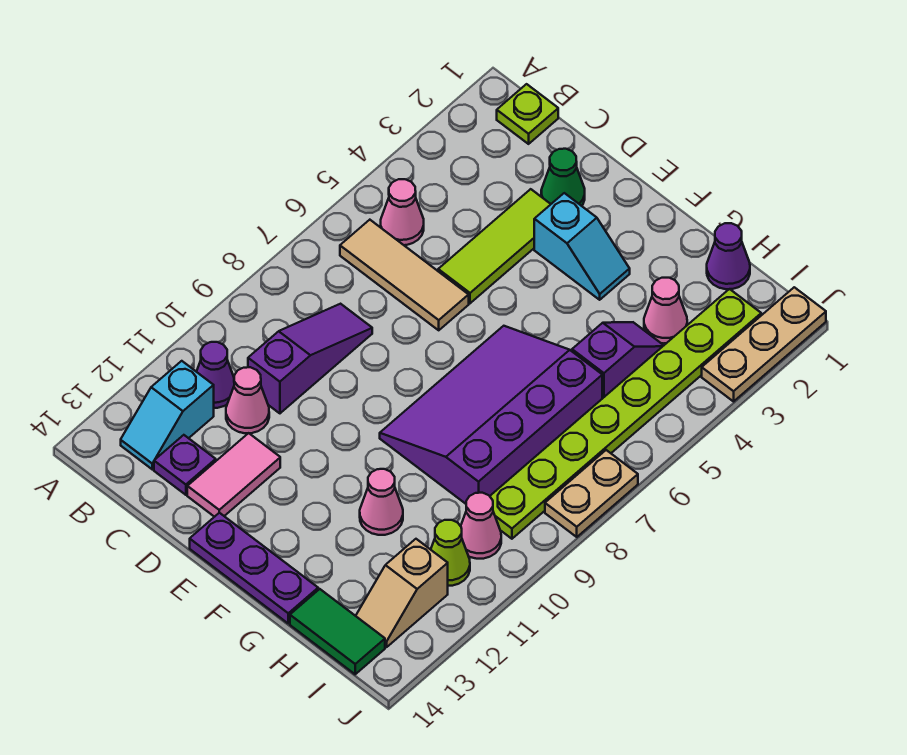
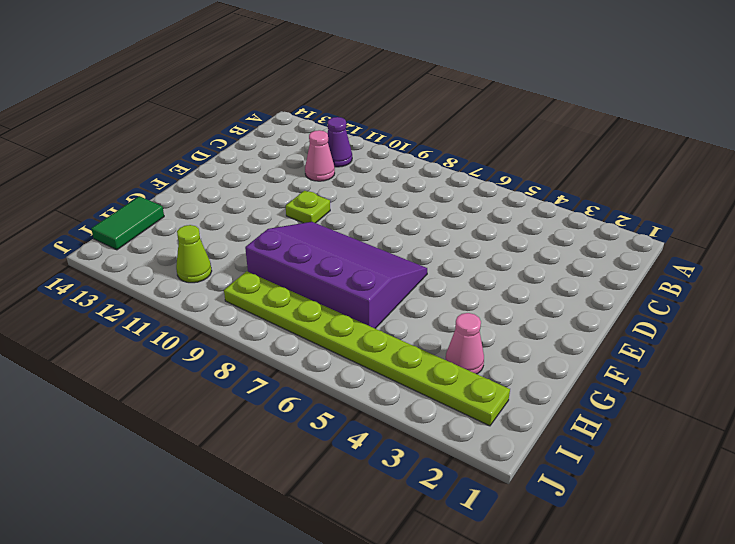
lime plate E10 level 1 -> lime plate B1 level 1
none -> pink cone B5 level 1
none -> tan tile B6:D6 level 1
none -> cyan slope B12:B13 level 1 top 12

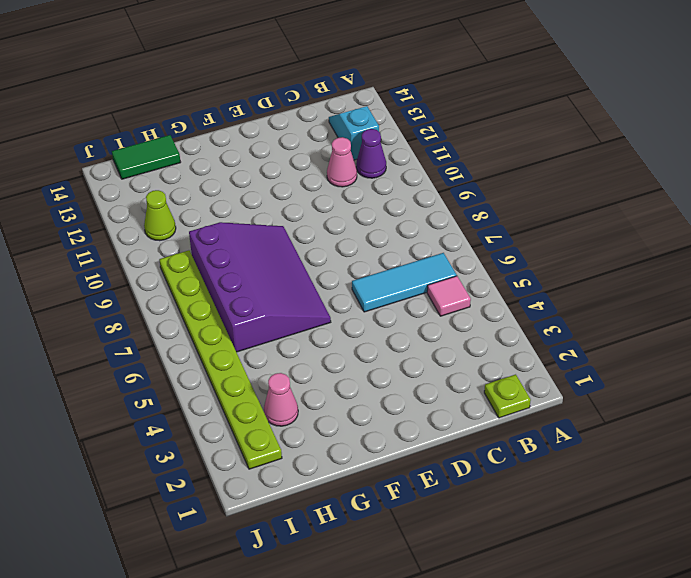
pink tile B5 level 1 -> pink cone B5 level 1
cyan tile B6:D6 level 1 -> tan tile B6:D6 level 1
none -> purple slope C8:C10 level 1 top 10
none -> purple plate C13 level 1
none -> green cone D2 level 1

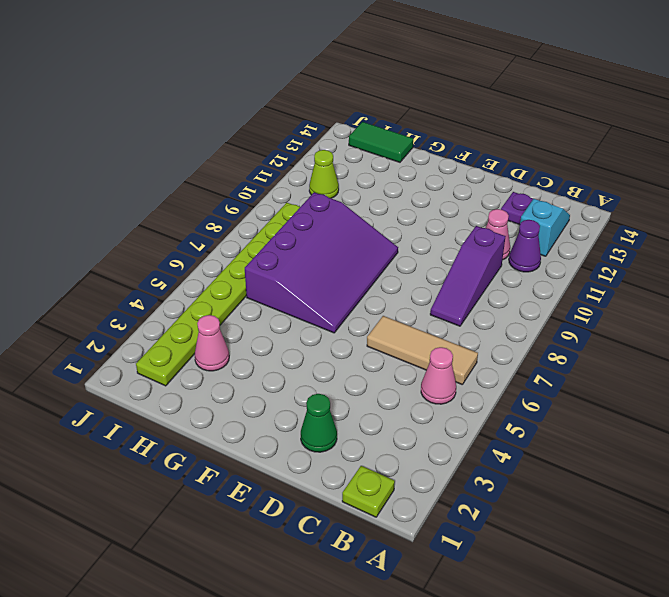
none -> lime tile D3:D5 level 1
none -> pink tile D12:D13 level 1
none -> cyan slope E3:F3 level 1 top E

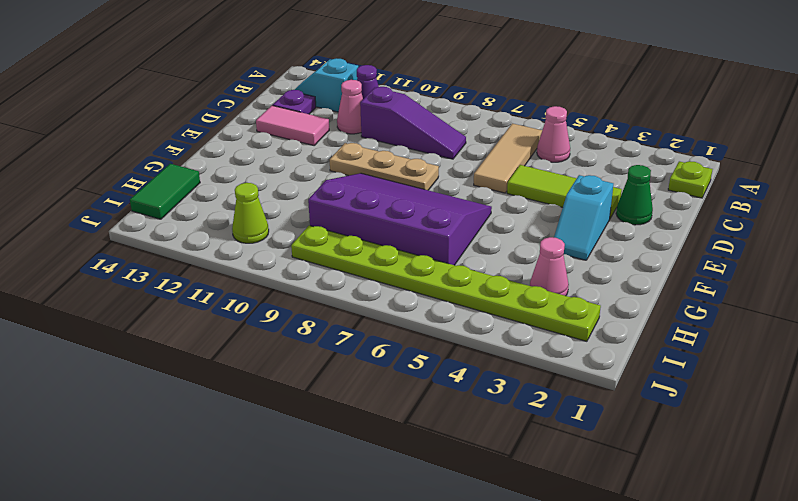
tan plate E8:E10 level 1 -> tan plate J1:J3 level 1
none -> purple plate E14:G14 level 1
none -> pink cone G11 level 1
none -> purple cone H1 level 1

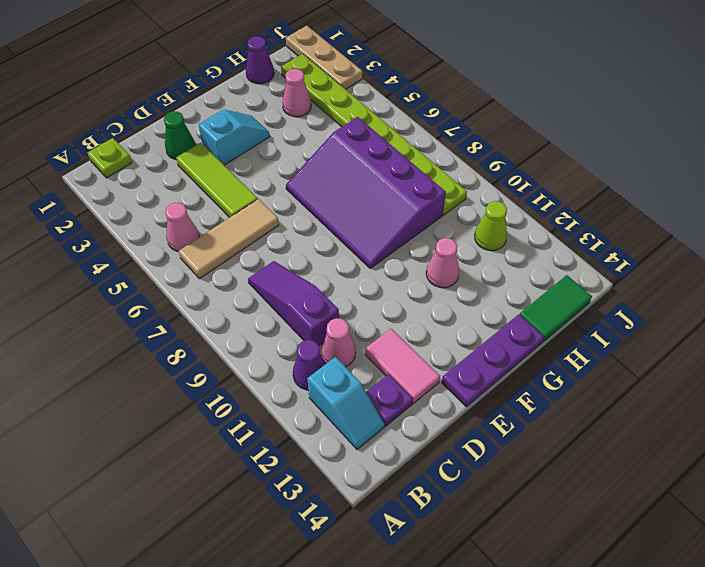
none -> purple slope H4:H5 level 1 top 5
none -> pink cone I10 level 1
none -> tan slope I12:I13 level 1 top 12

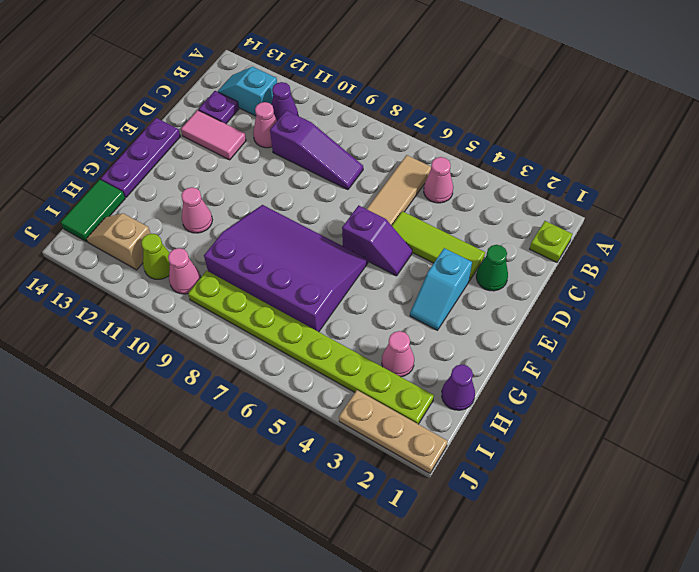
purple slope E5:E6 level 1 top 6 -> purple slope H4:H5 level 1 top 5
none -> tan plate J7:J8 level 1

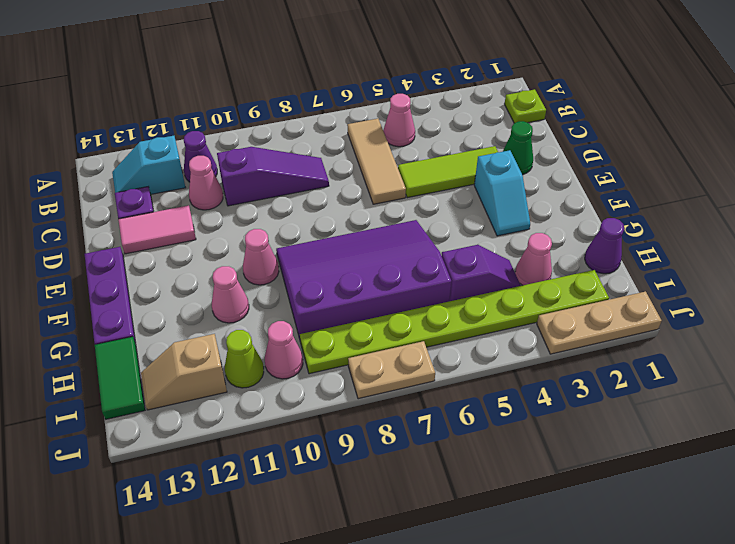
pink cone F10 level 1 -> none

